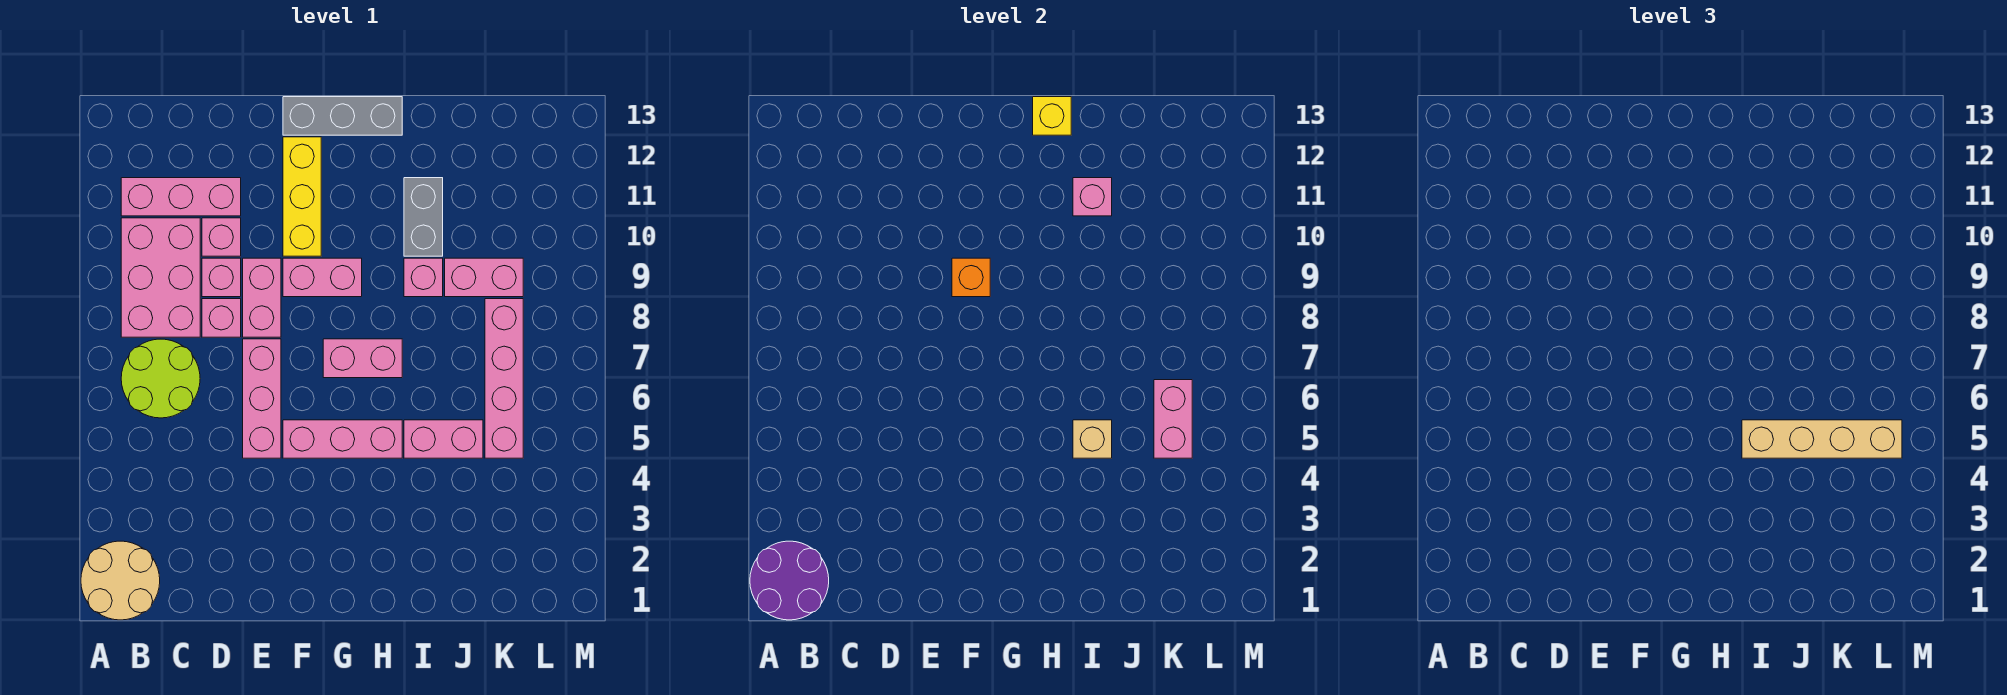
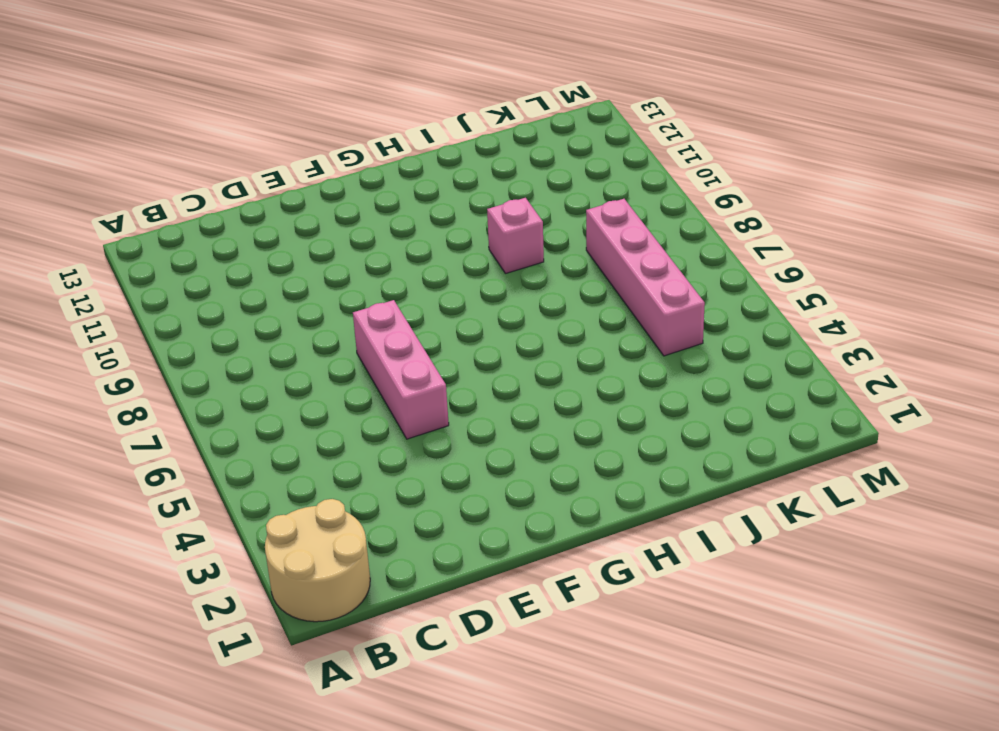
none -> lime round brick B6:C7 level 1
none -> pink brick B8:C10 level 1
none -> pink brick B11:D11 level 1

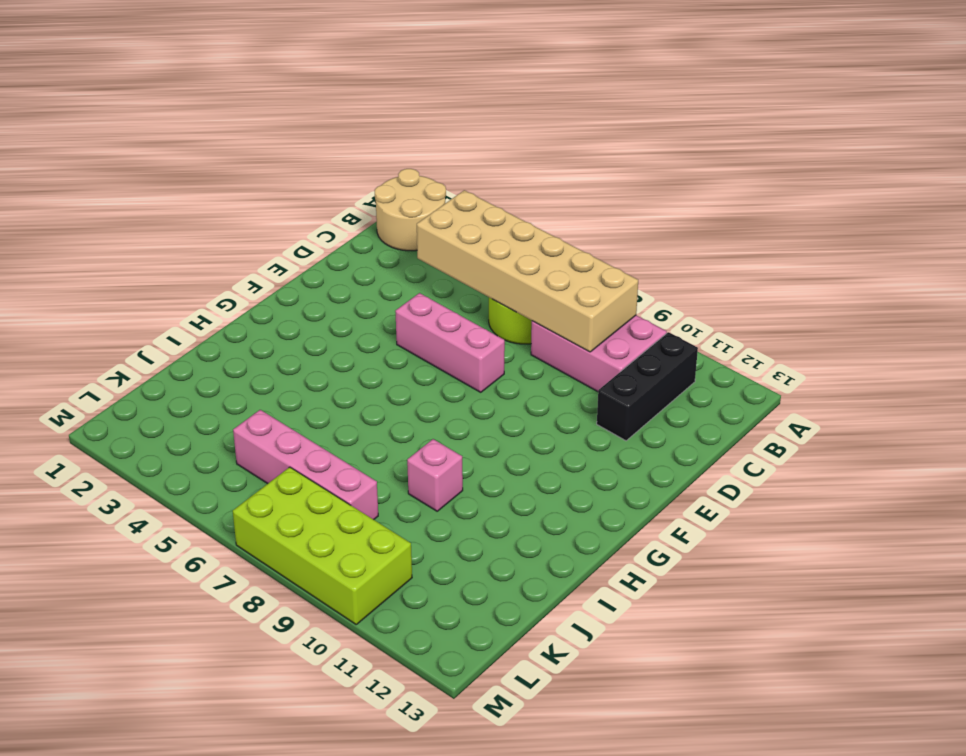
tan brick B4:C9 level 2 -> none
black brick B11:D11 level 1 -> pink brick B11:D11 level 1
lime brick L7:M10 level 1 -> none
none -> pink brick D8 level 1
none -> pink brick D9 level 1
none -> pink brick D10 level 1

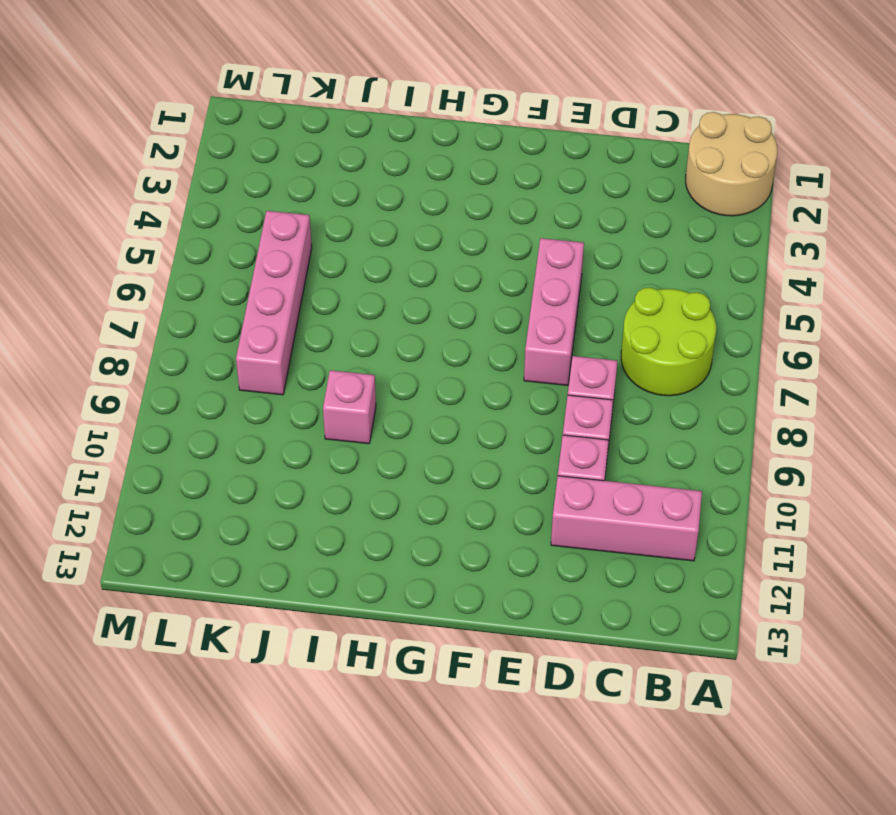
none -> pink brick B8:C10 level 1
none -> pink brick E8:E9 level 1
none -> pink brick F5:H5 level 1

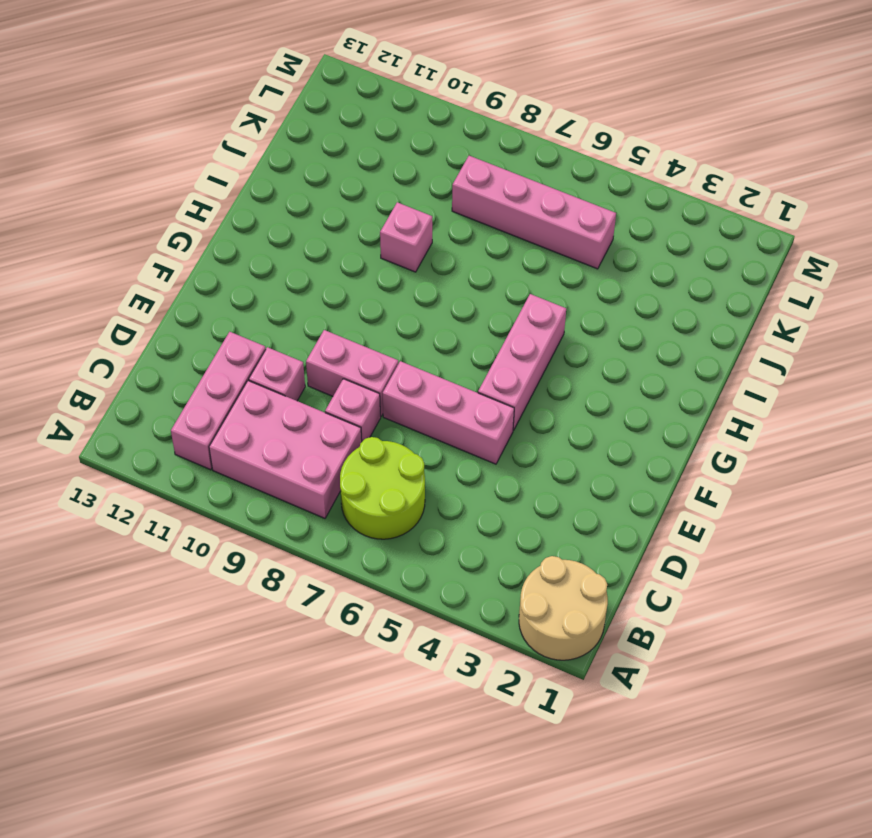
none -> pink brick D9 level 1
none -> pink brick F9:G9 level 1
none -> yellow brick F10:F12 level 1

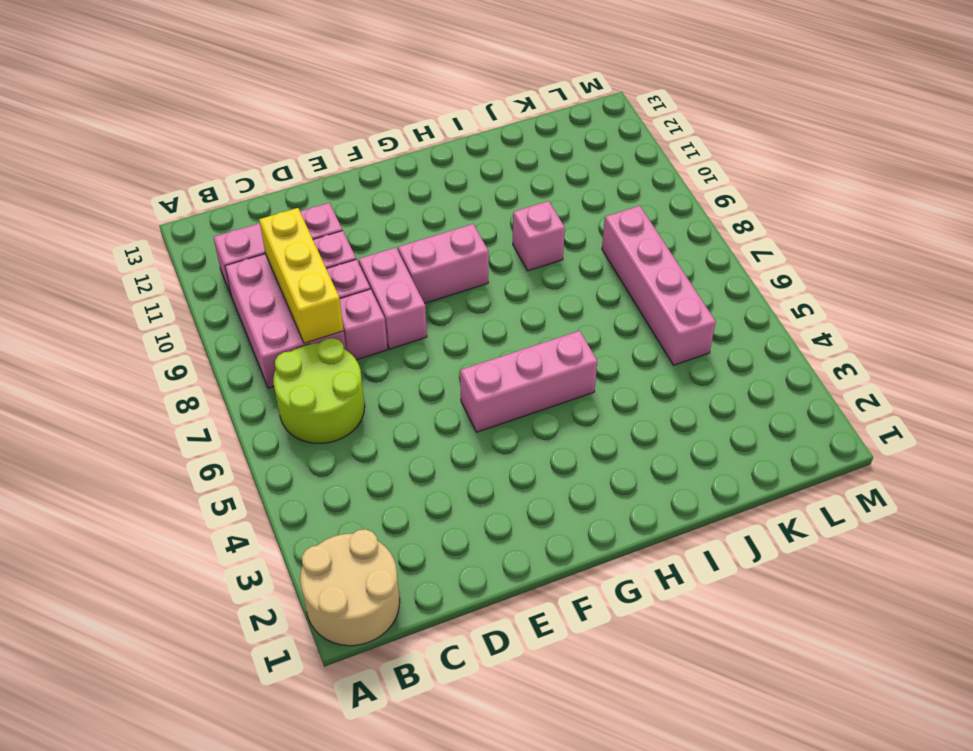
yellow brick C8:C10 level 2 -> yellow brick F10:F12 level 1
none -> pink brick E5:E7 level 1
none -> grey brick F13:H13 level 1
none -> pink brick G7:H7 level 1

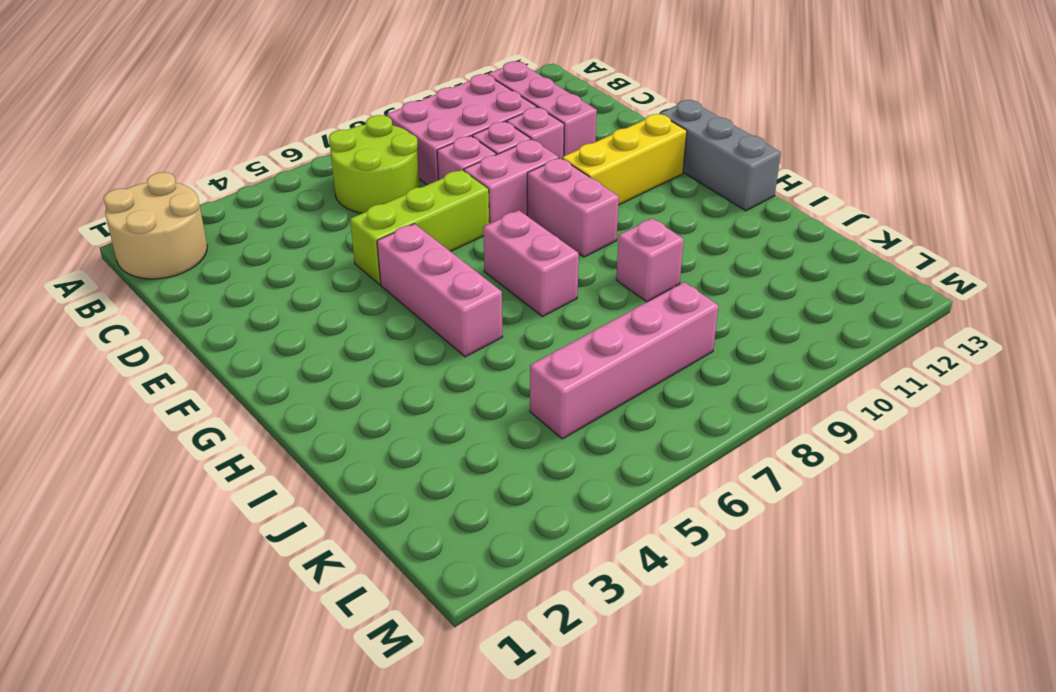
lime brick E5:E7 level 1 -> pink brick E5:E7 level 1
none -> pink brick I5:J5 level 1
none -> grey brick I10:I11 level 1
none -> pink brick J9:K9 level 1

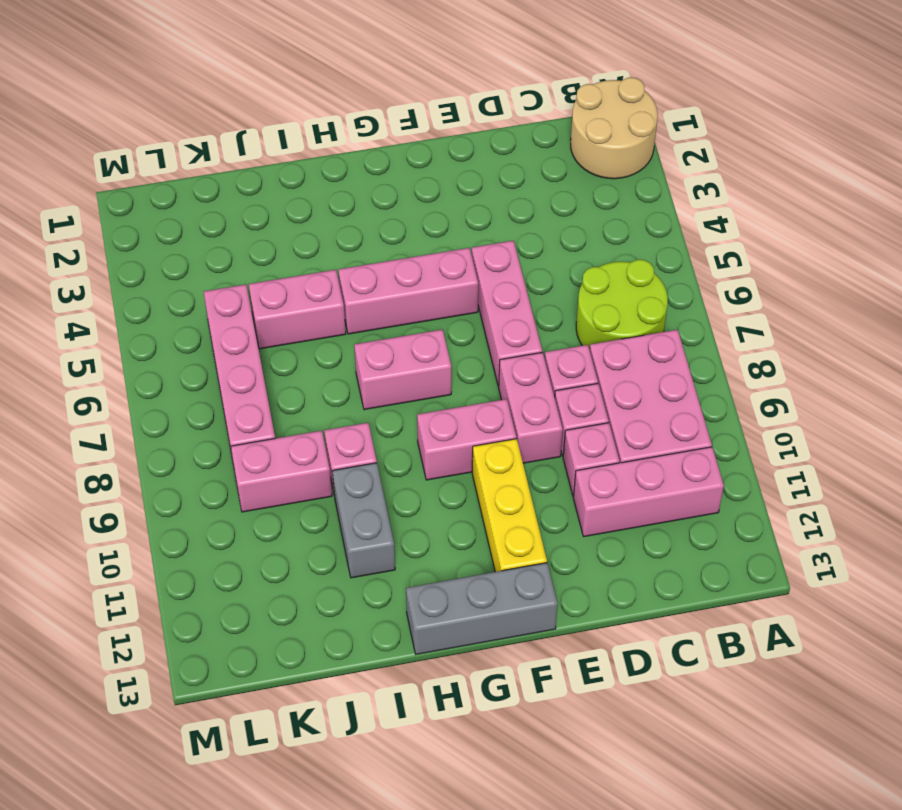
none -> purple round brick A1:B2 level 2
none -> orange brick F9 level 2
none -> yellow brick H13 level 2

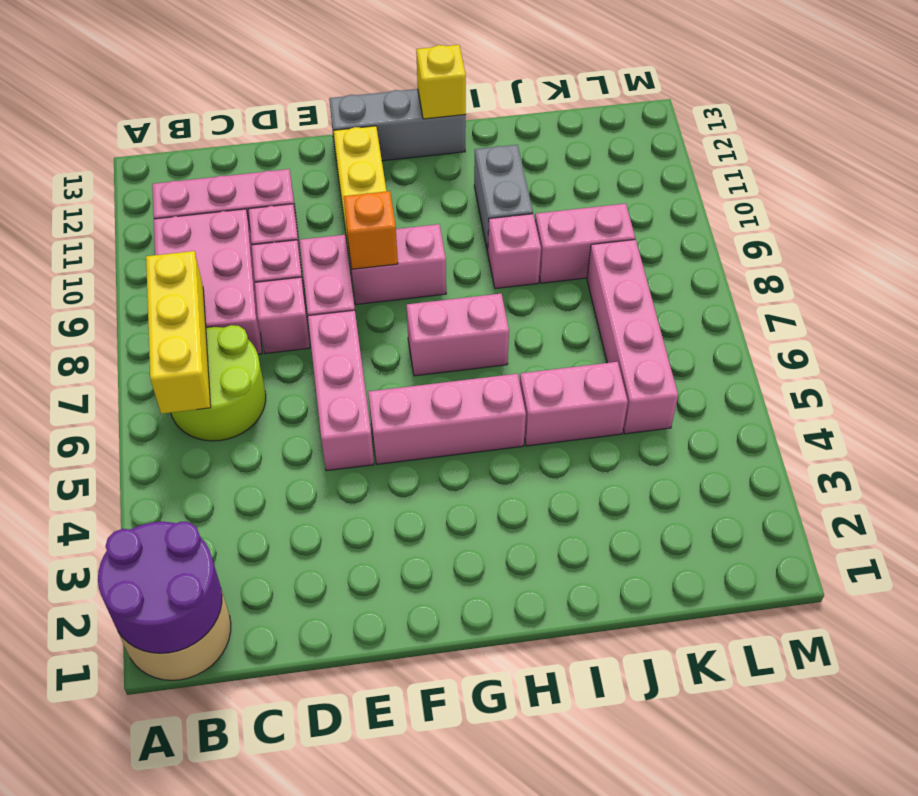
yellow brick B6:B8 level 2 -> none
none -> tan brick I5 level 2
none -> pink brick I11 level 2
none -> pink brick K5:K6 level 2

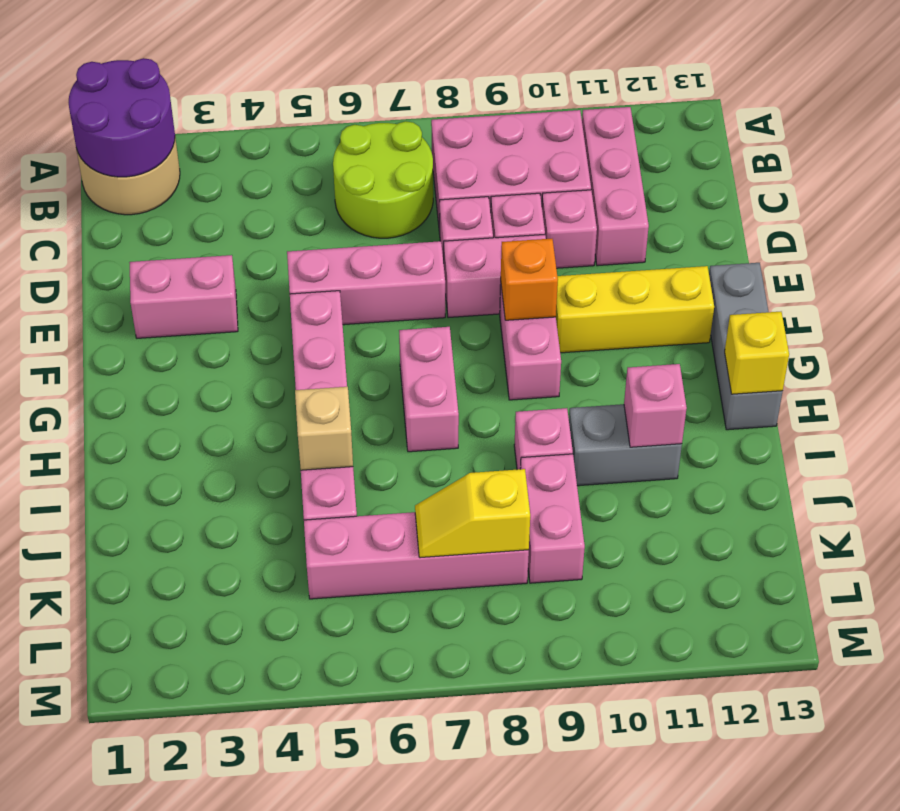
pink brick E2:E3 level 1 -> pink brick K5:K6 level 2
yellow slope K7:K8 level 2 top 8 -> none
none -> tan brick I5:L5 level 3

